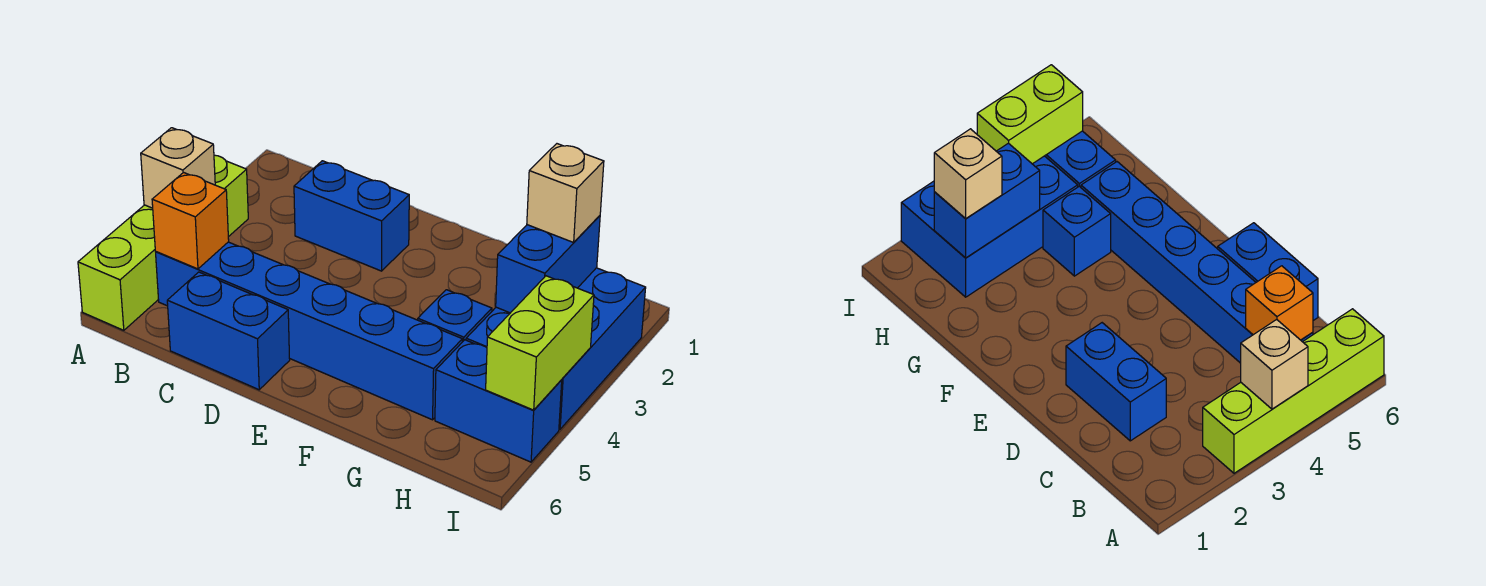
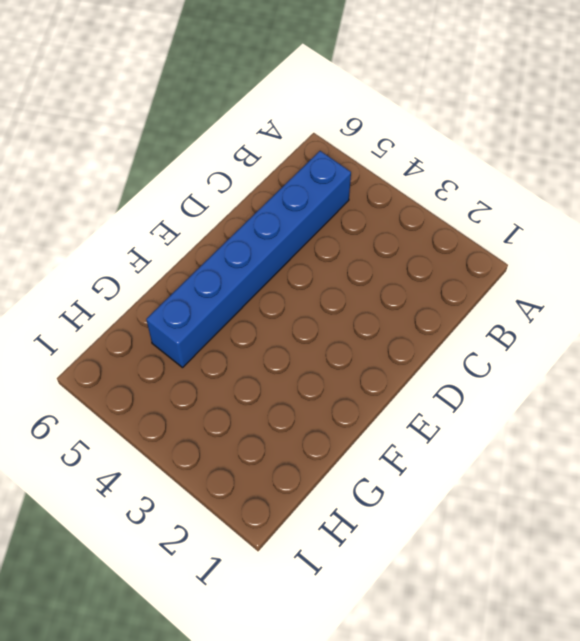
none -> lime brick A3:A6 level 1
none -> blue brick C2:D2 level 1
none -> blue brick C6:D6 level 1

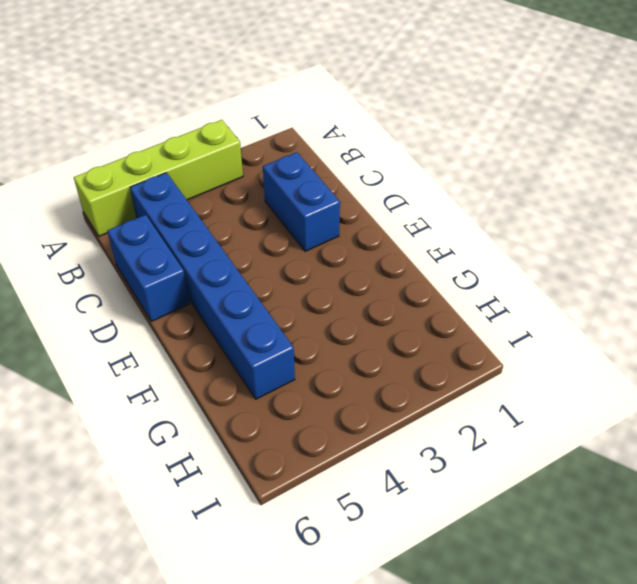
none -> blue brick G4 level 1
none -> blue brick H2:I4 level 1
none -> blue brick H5:I5 level 1

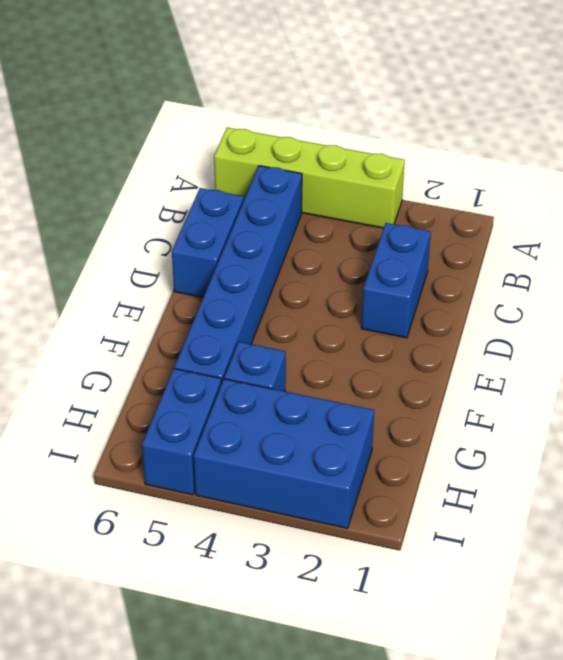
none -> tan brick A4 level 2
none -> orange brick B5 level 2
none -> blue brick H2:H3 level 2

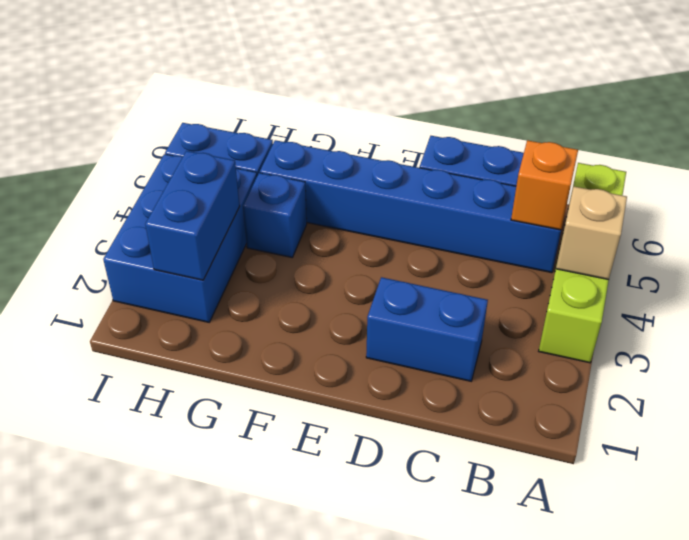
none -> lime brick I4:I5 level 2
none -> tan brick H2 level 3

